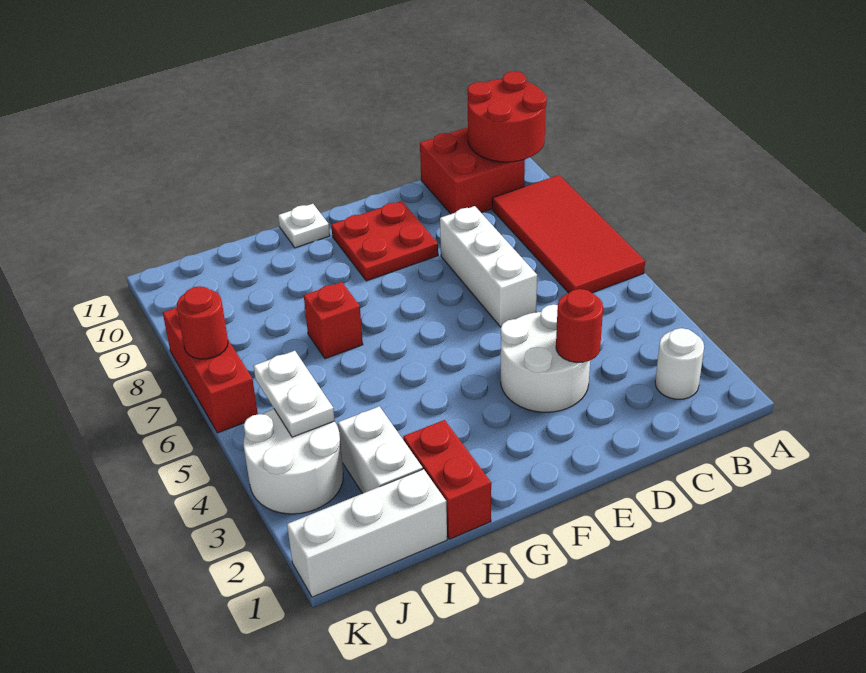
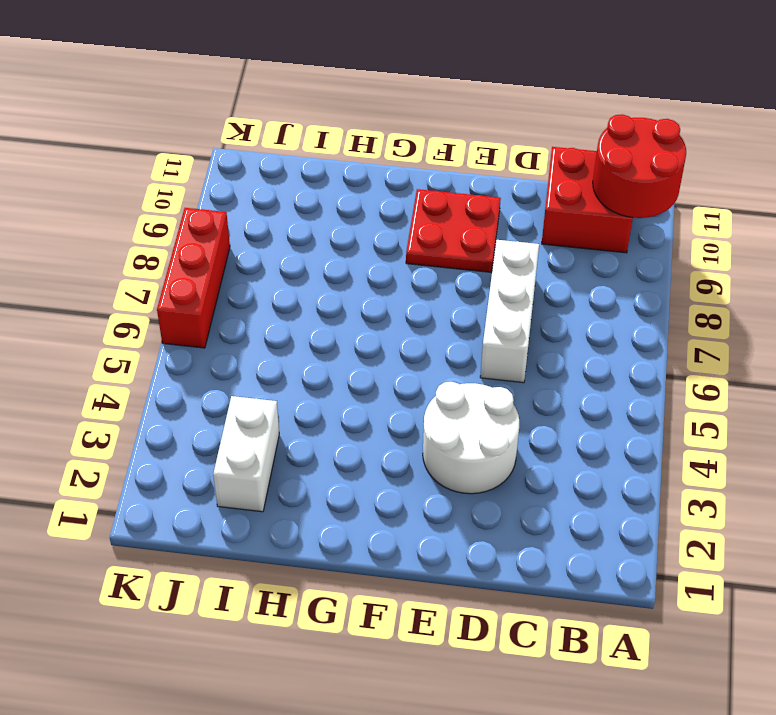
none -> red tile A6:B9 level 1
none -> white round brick B2 level 1
none -> white plate G11 level 1

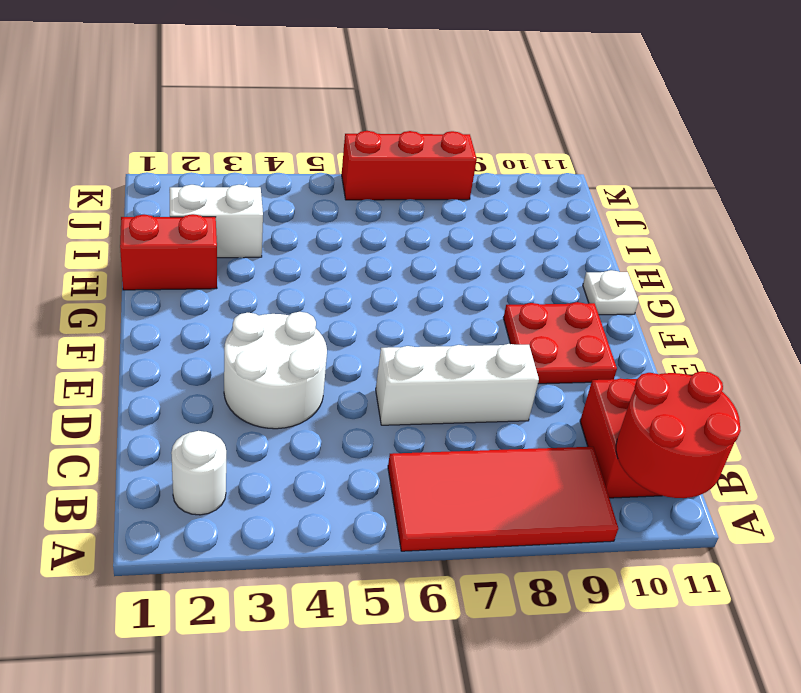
none -> red brick H7 level 1
none -> white brick I1:K1 level 1
none -> white round brick J3:K4 level 1

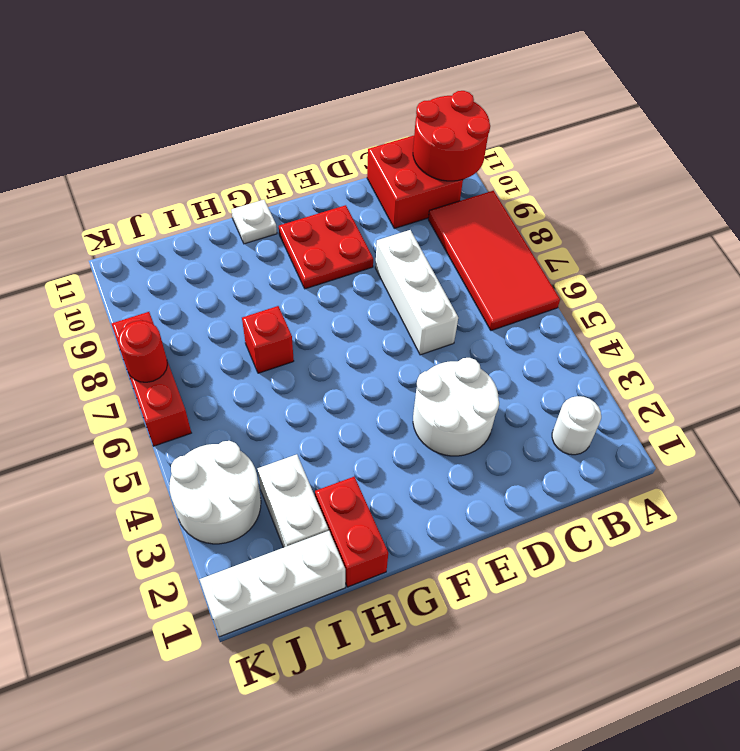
none -> red round brick D3 level 2
none -> white plate J4:J5 level 2

